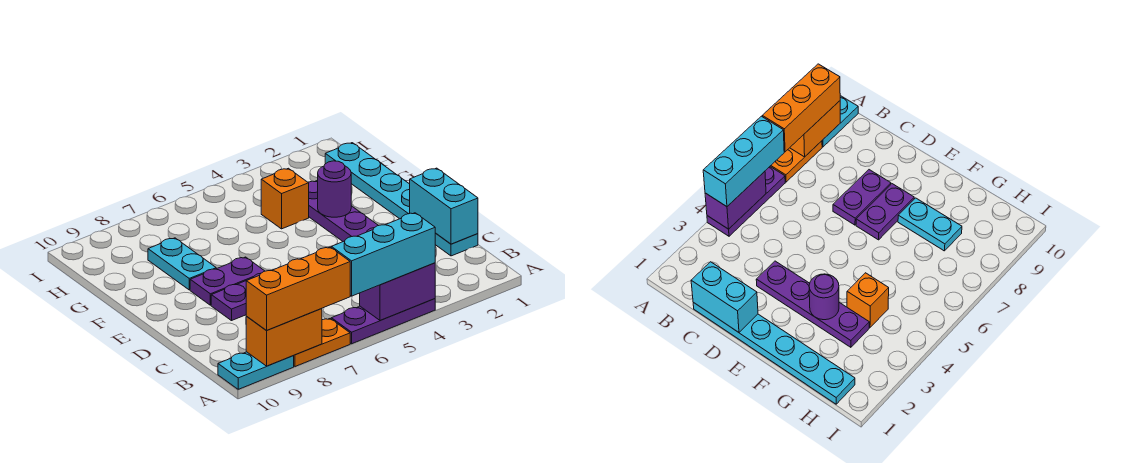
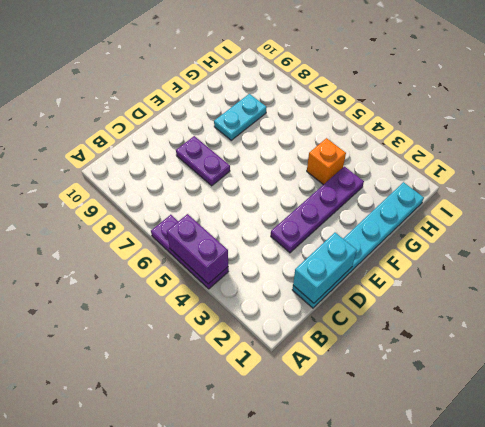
none -> orange plate A7:A8 level 1
none -> cyan plate A9:A10 level 1
none -> purple plate E7:E8 level 1

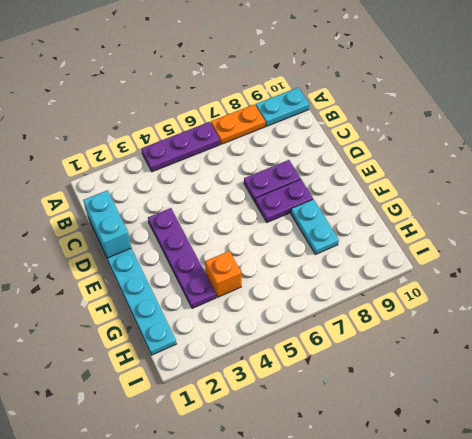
none -> purple brick A4:A5 level 2
none -> orange brick A8:A9 level 2
none -> purple round brick F3 level 2

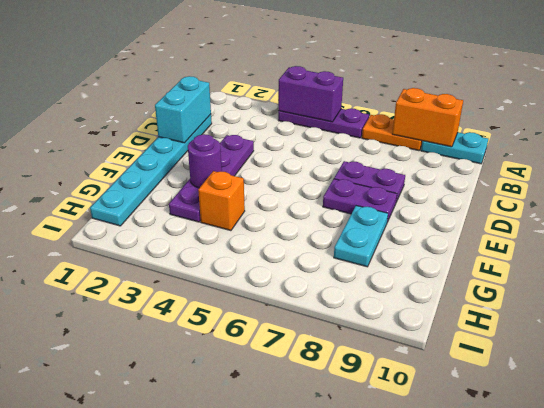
none -> cyan brick A4:A6 level 3
none -> orange brick A7:A9 level 3

